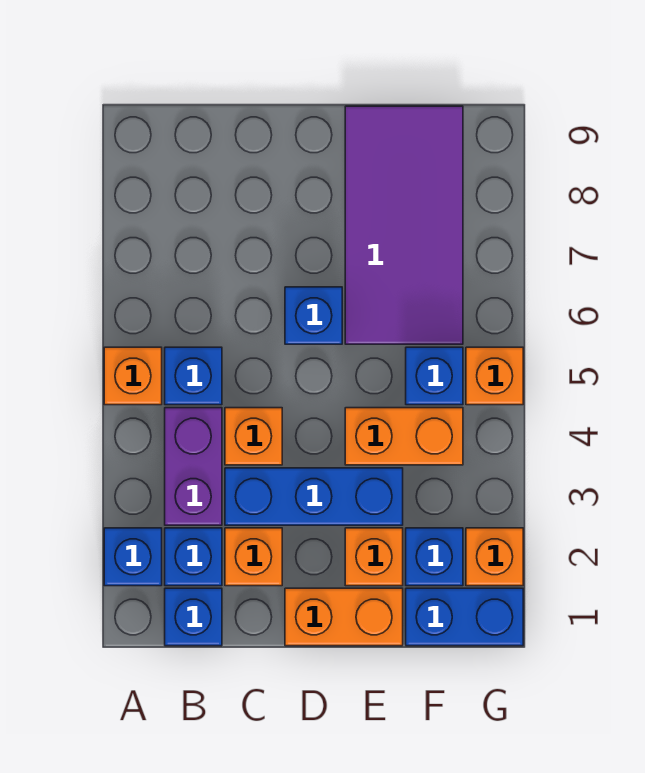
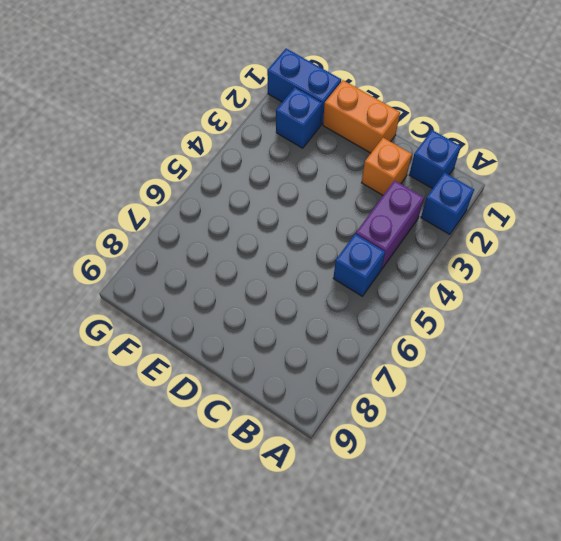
none -> orange brick A5 level 1
none -> blue brick B2 level 1
none -> blue brick C3:E3 level 1

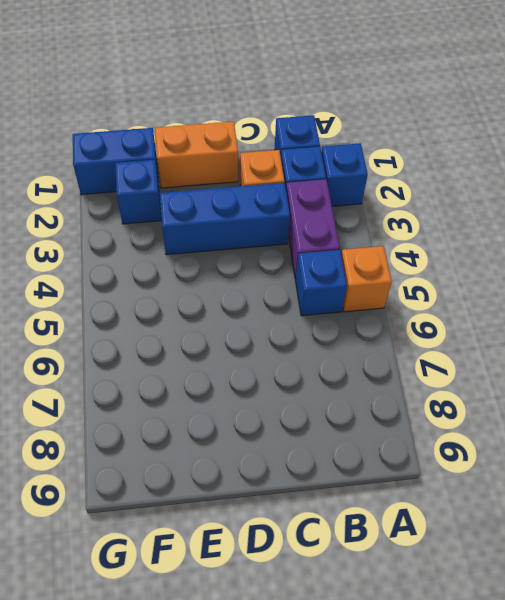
none -> orange brick C4 level 1
none -> blue brick D6 level 1
none -> orange brick E2 level 1

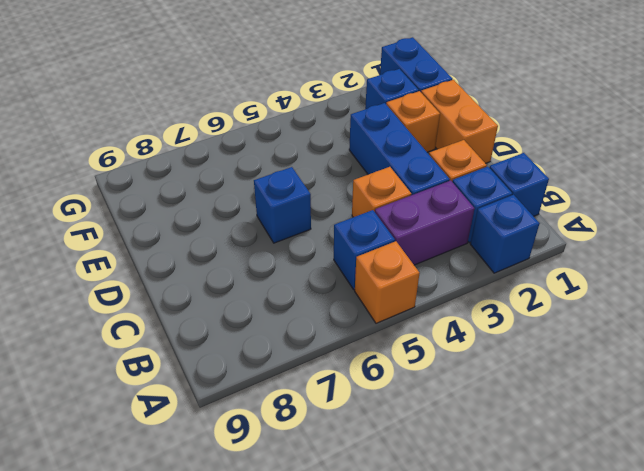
none -> orange brick E4:F4 level 1
none -> purple tile E6:F9 level 1
none -> blue brick F5 level 1

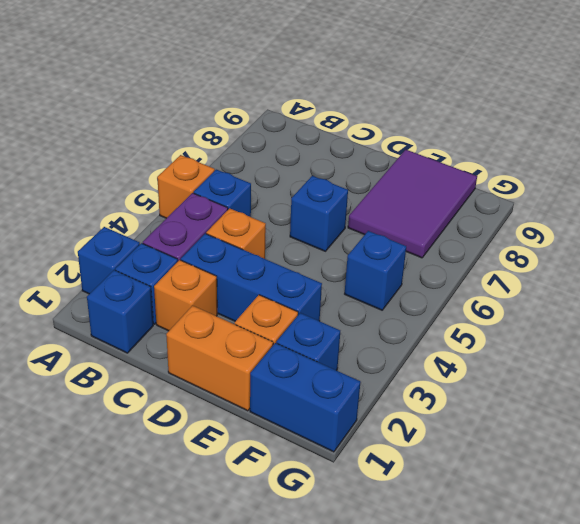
purple tile E7:F9 level 1 -> purple tile E6:F9 level 1
none -> orange brick E4:F4 level 1
none -> orange brick G2 level 1
none -> orange brick G5 level 1

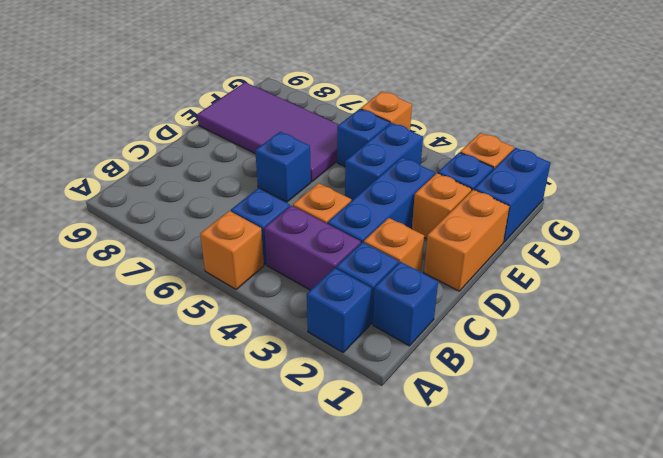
blue brick E4:F4 level 1 -> orange brick E4:F4 level 1

